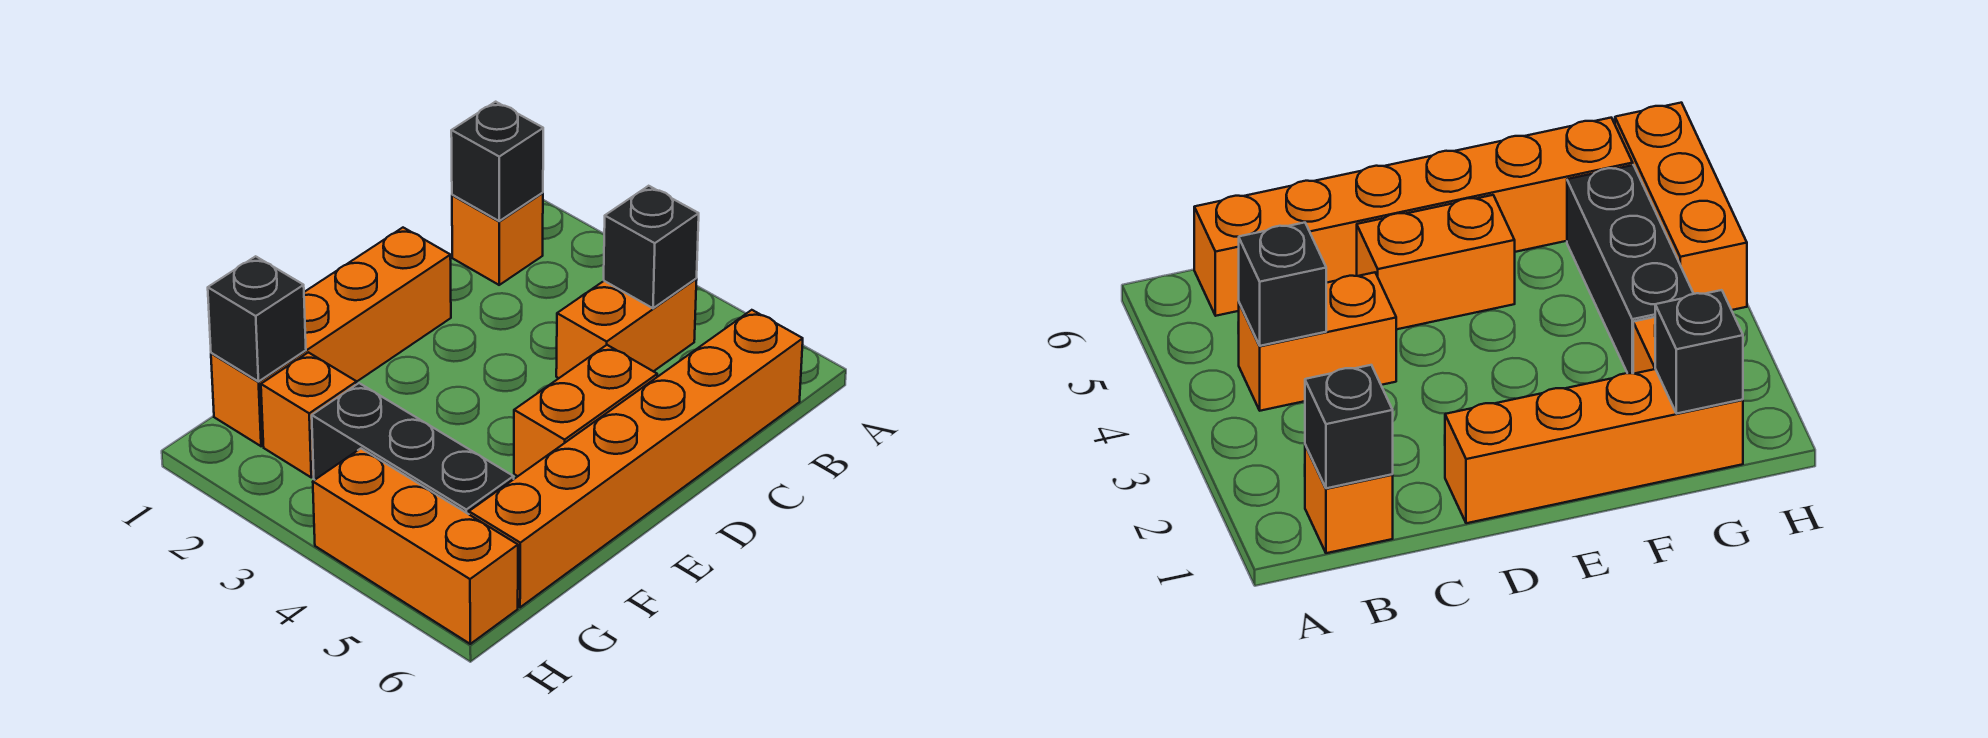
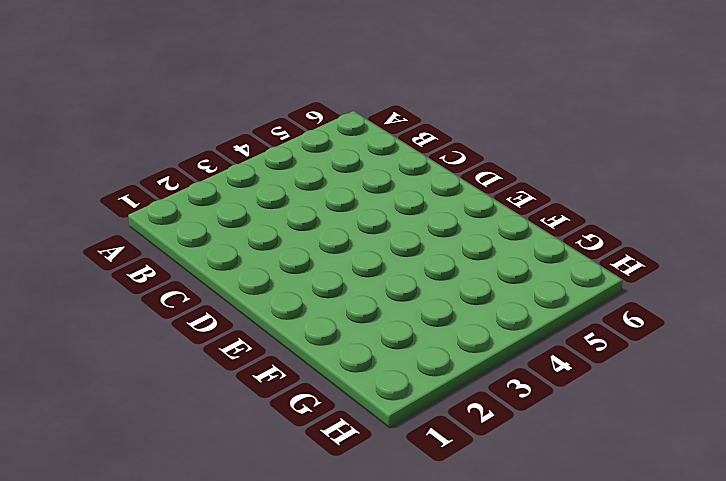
none -> orange brick B1 level 1
none -> orange brick B4:C4 level 1

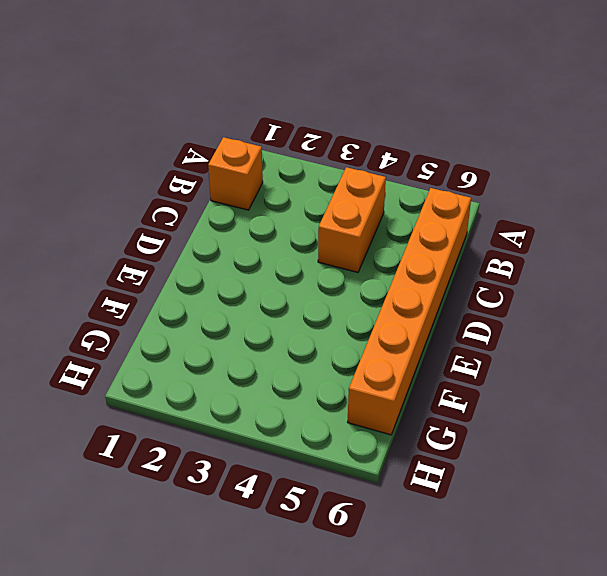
none -> orange brick D1:G1 level 1
none -> orange brick D5:E5 level 1

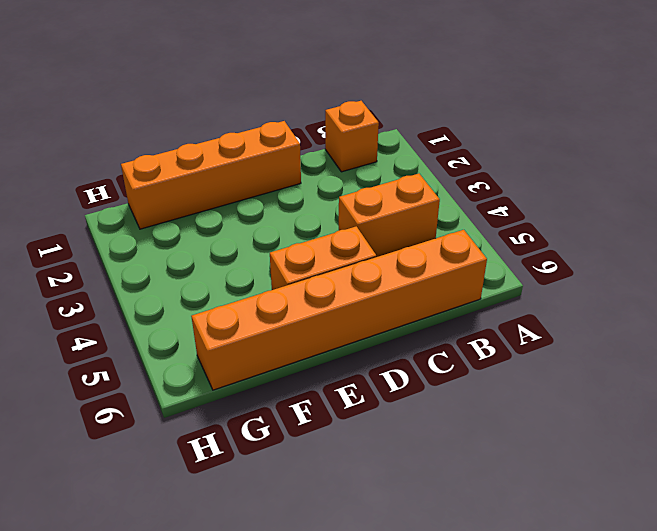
none -> orange brick G2 level 1
none -> black brick G3:G5 level 1

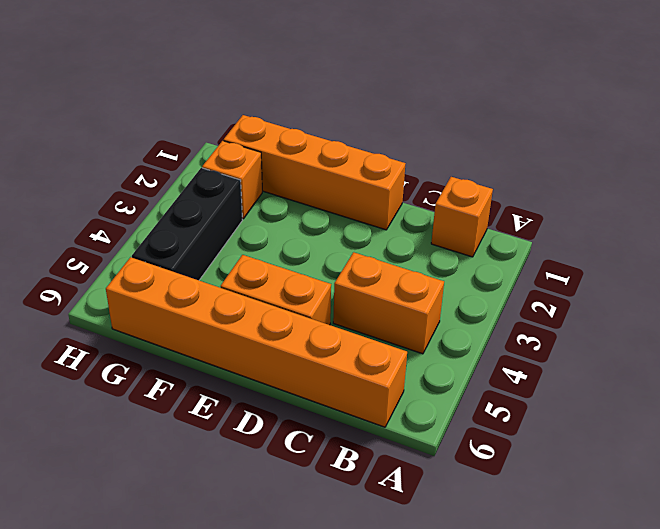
none -> orange brick H4:H6 level 1
none -> black brick B1 level 2

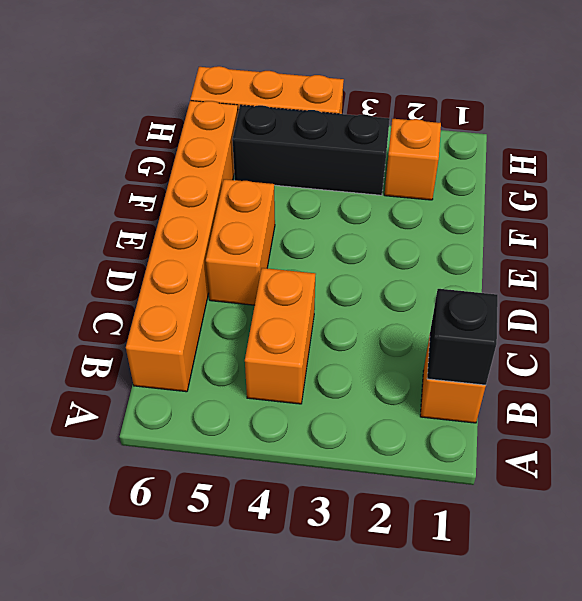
none -> orange brick D1:G1 level 1
none -> black brick B4 level 2

